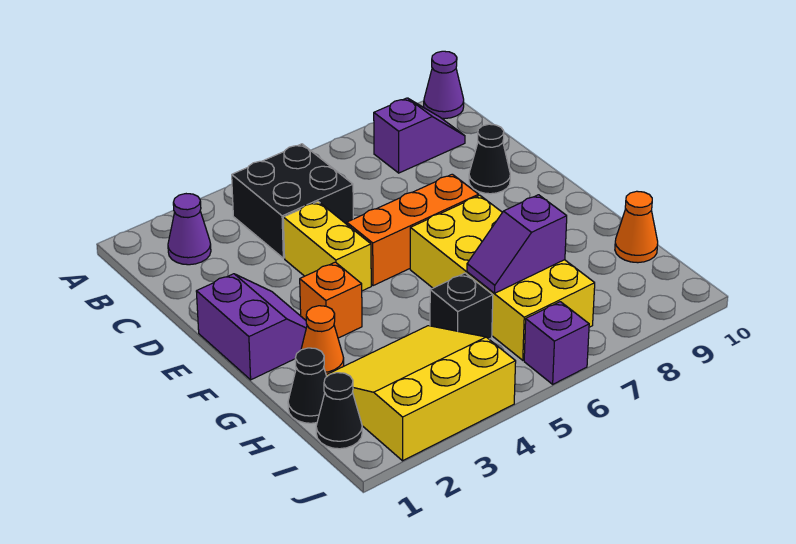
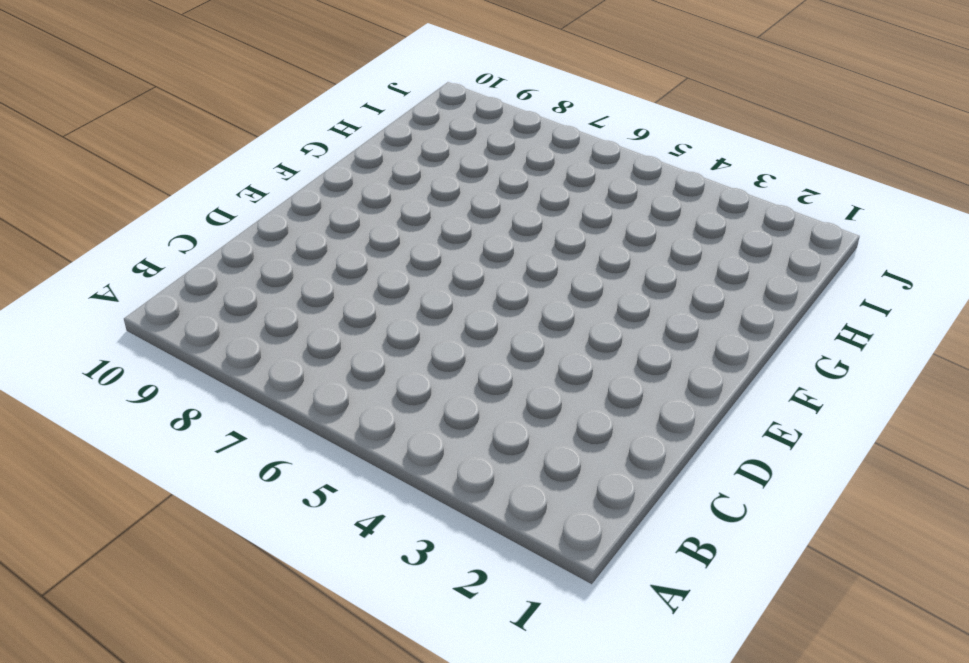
none -> purple cone A10 level 1
none -> purple cone B2 level 1
none -> black brick B4:C5 level 1

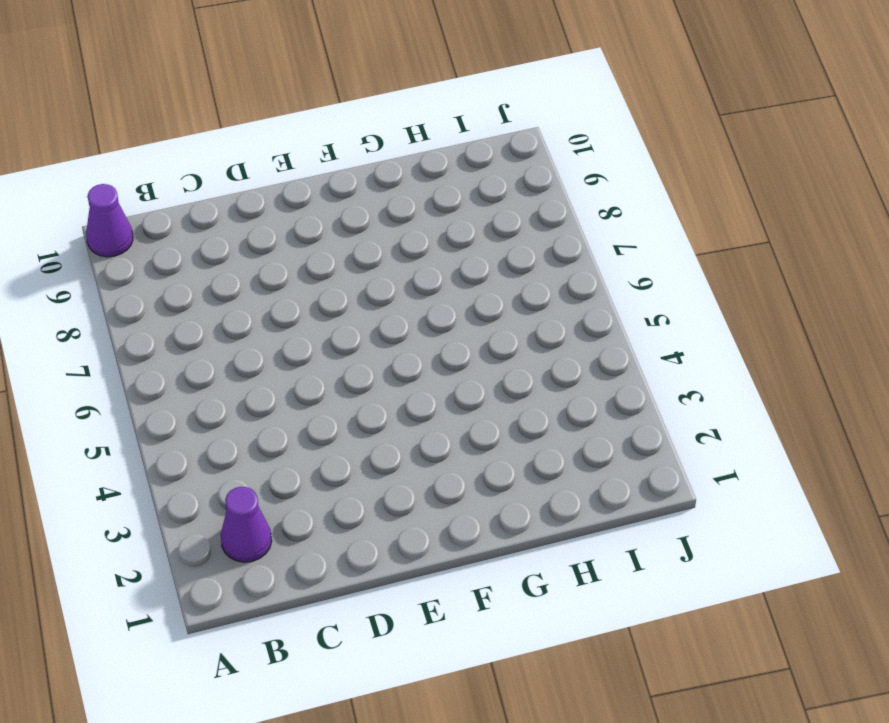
none -> black brick B4:C5 level 1
none -> purple slope B8:B9 level 1 top 8
none -> yellow brick D4:E4 level 1

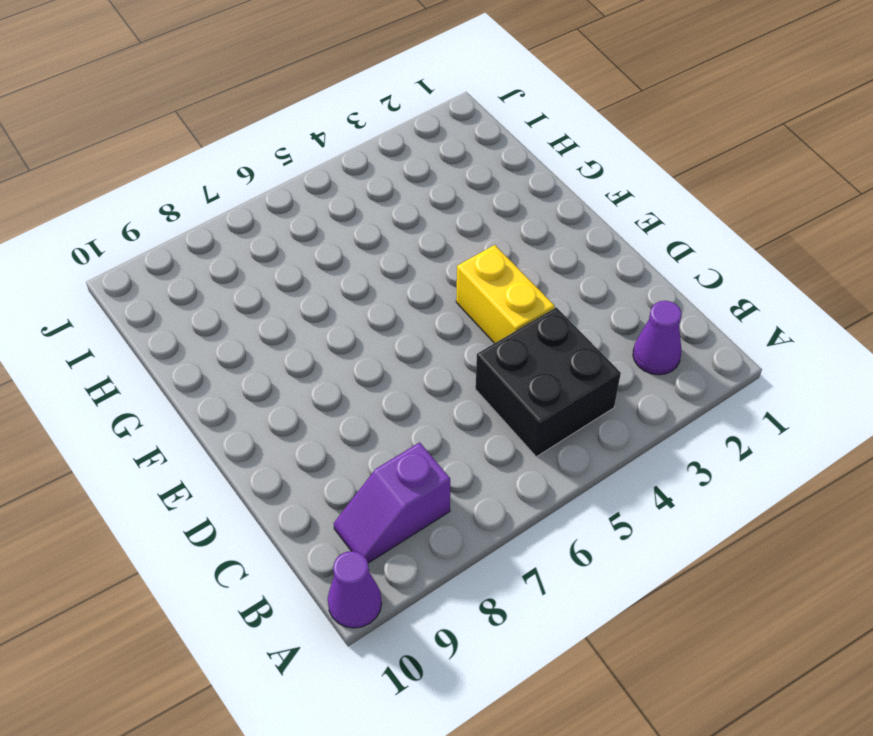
none -> black cone D9 level 1
none -> purple slope E1:F2 level 1 top 1
none -> orange brick E5:E7 level 1

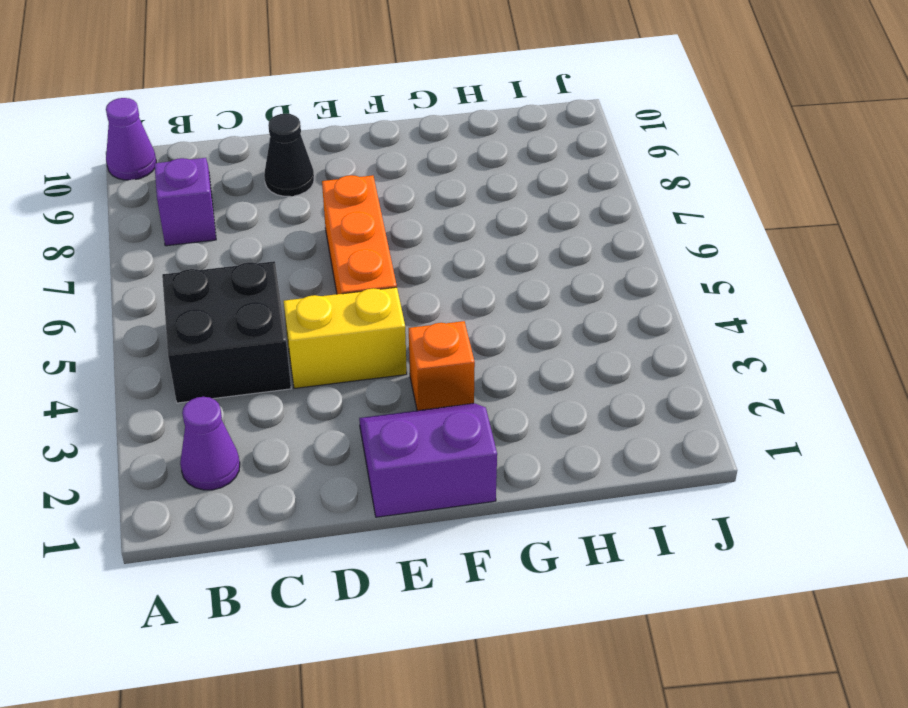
none -> yellow brick F6:I7 level 1
none -> orange cone G2 level 1
none -> black cone H1 level 1

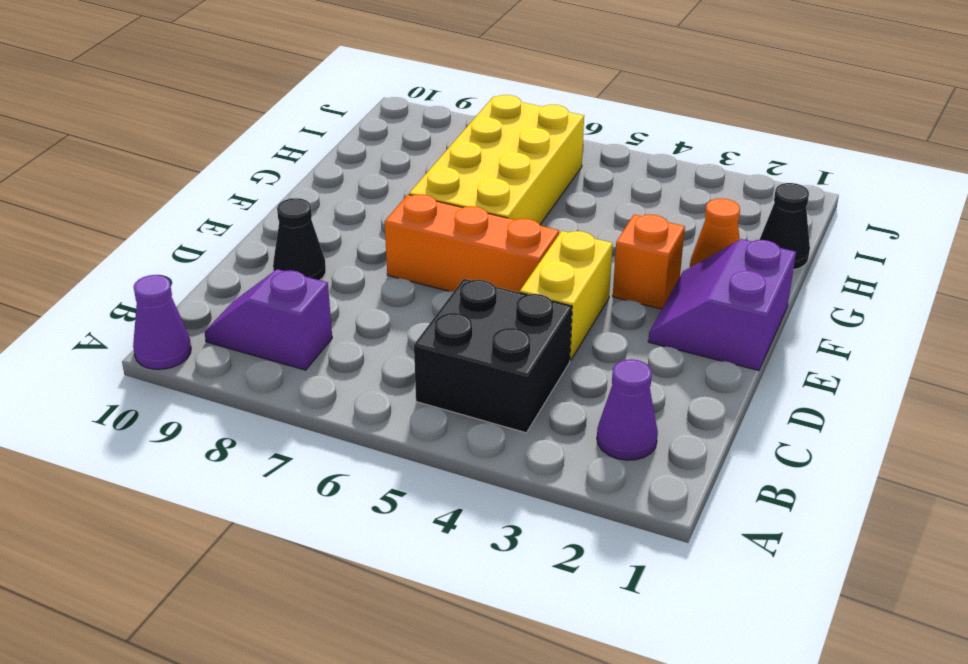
none -> yellow slope H2:J4 level 1 top J
none -> black brick H5 level 1
none -> orange cone H10 level 1

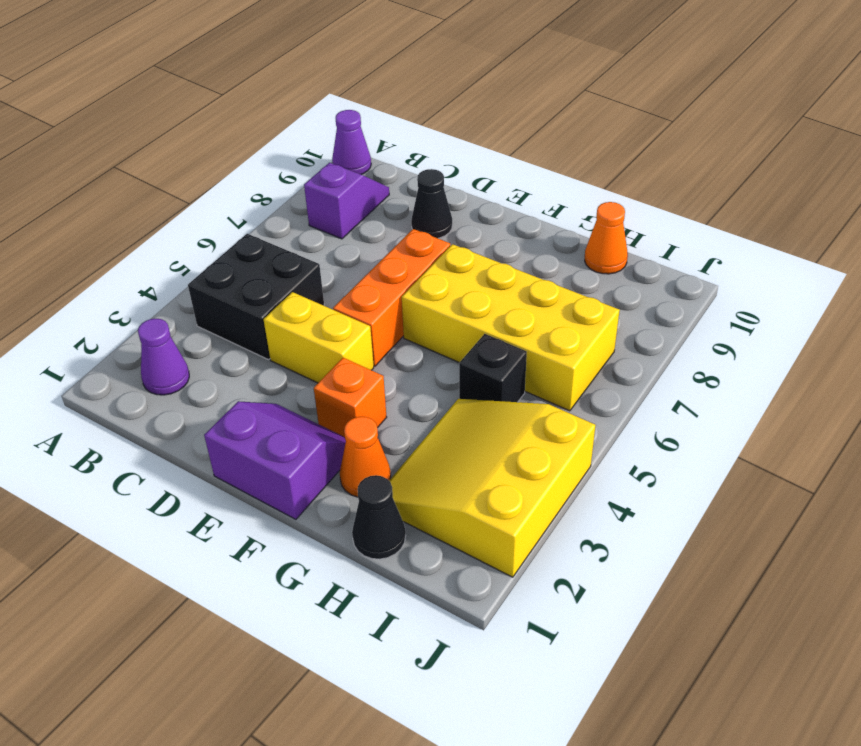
none -> black cone I1 level 1
none -> purple brick J6 level 1
none -> purple slope H6:H7 level 2 top 7

